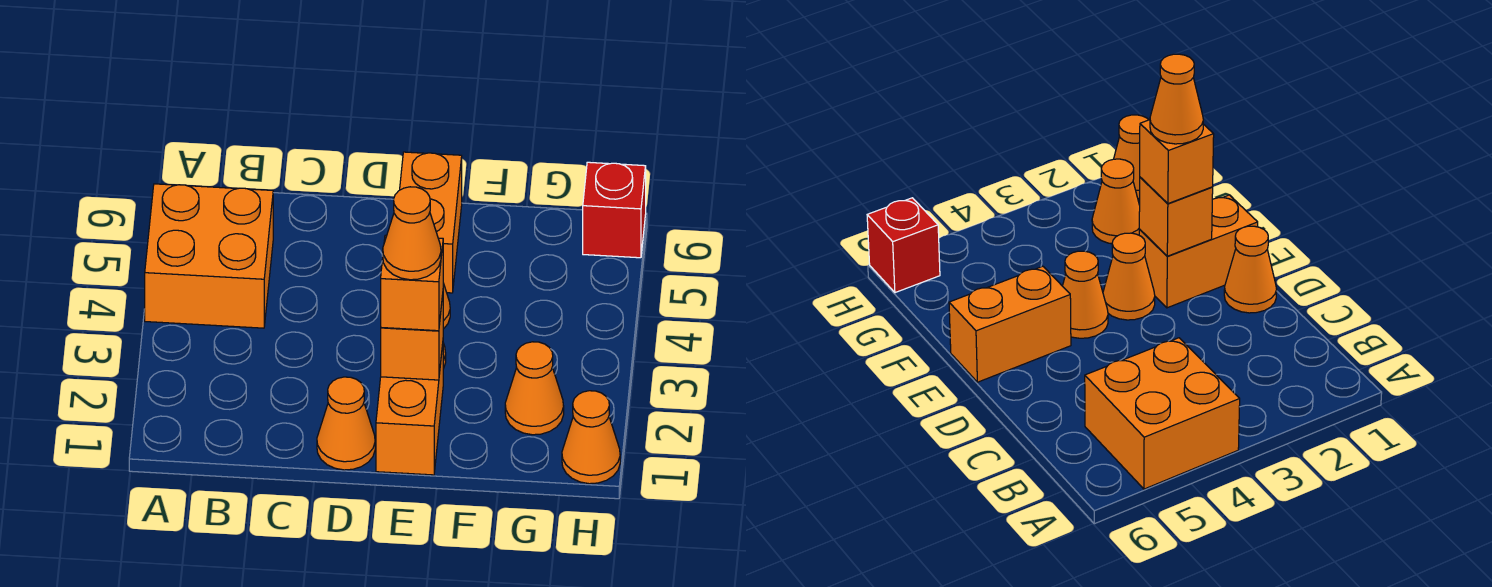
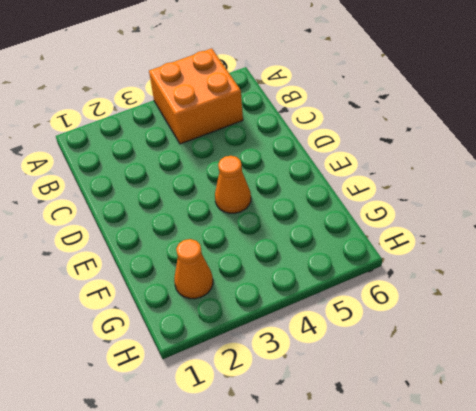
none -> orange cone D1 level 1
none -> orange brick E1:E2 level 1
none -> orange cone E3 level 1

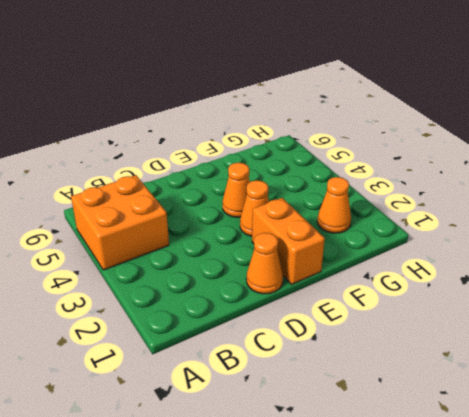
none -> orange brick E5:E6 level 1
none -> orange cone H1 level 1
none -> red brick H6 level 1

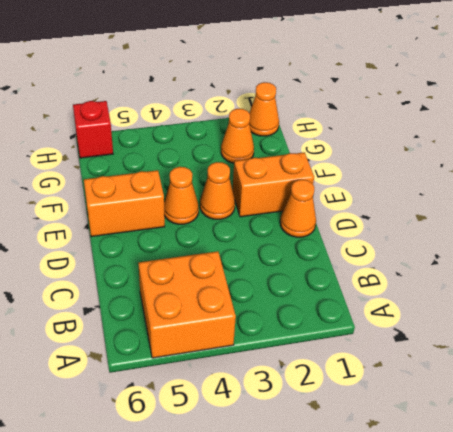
none -> orange brick E2 level 2
none -> orange brick E2 level 3
none -> orange cone E2 level 4

